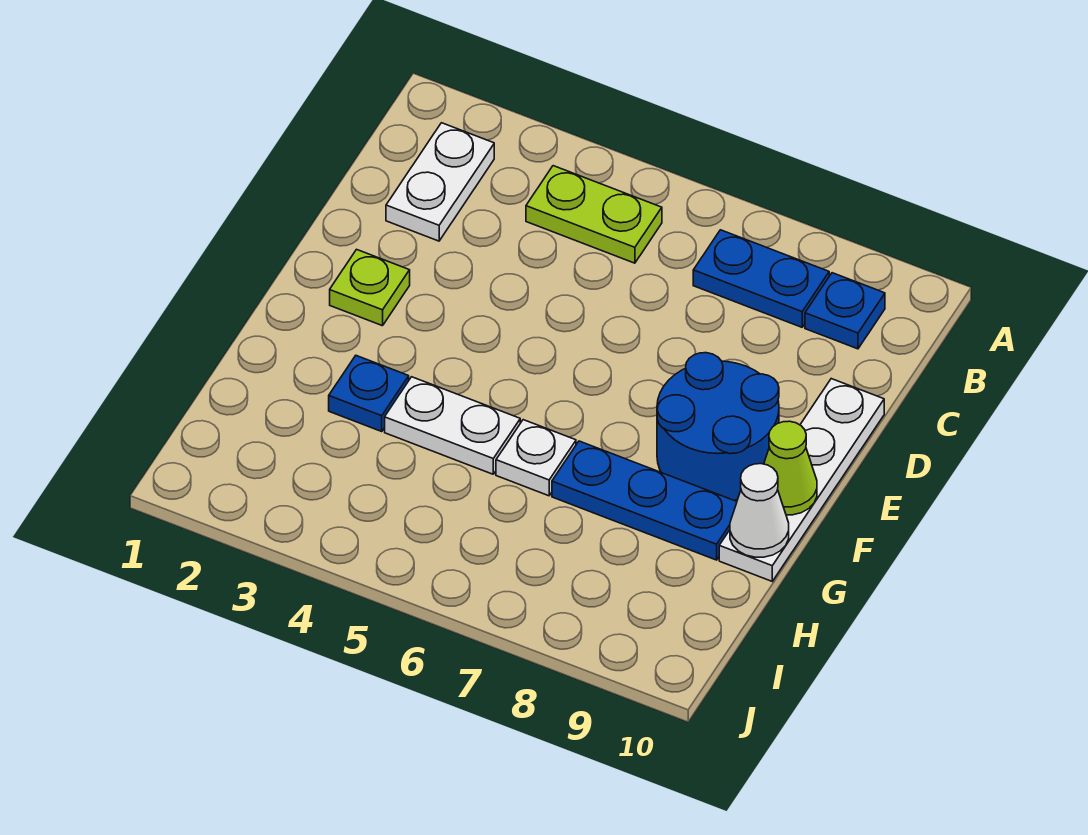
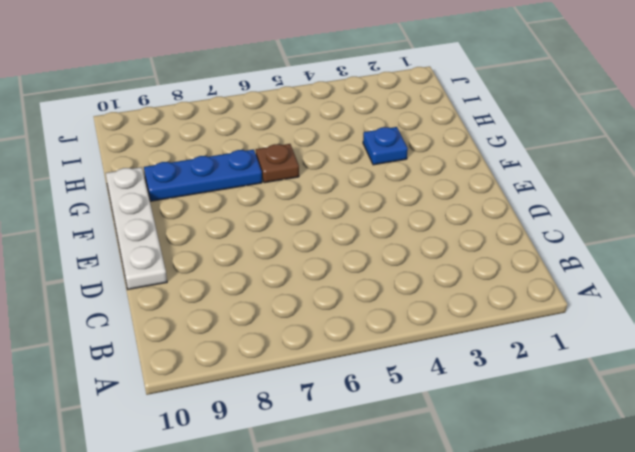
brown plate G6 level 1 -> white plate G6 level 1
none -> white plate B2:C2 level 1
none -> lime plate B4:B5 level 1
none -> blue plate B7:B8 level 1

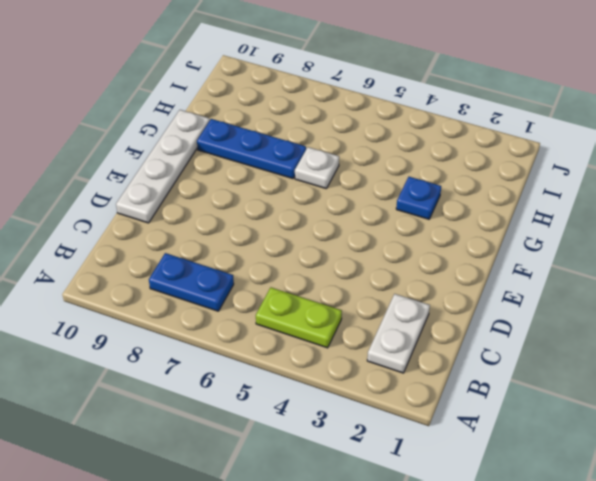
none -> blue plate B9 level 1
none -> lime plate E2 level 1
none -> blue round brick E8:F9 level 1

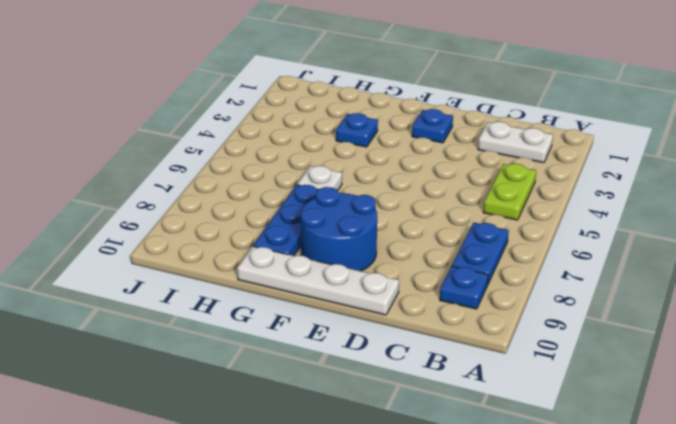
blue plate E2 level 1 -> lime plate E2 level 1
none -> white plate G4:G5 level 1
none -> lime cone F10 level 2
none -> white cone G10 level 2

